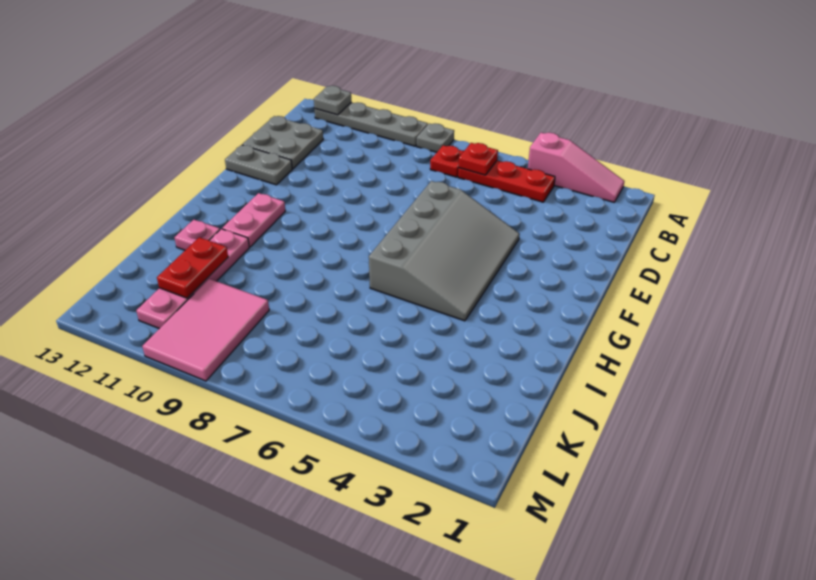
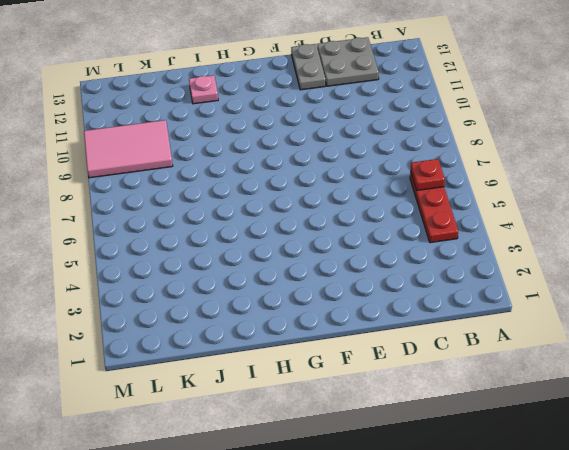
none -> pink slope A2:A4 level 1 top 4
none -> grey plate A8 level 1
none -> grey plate A9:A12 level 1

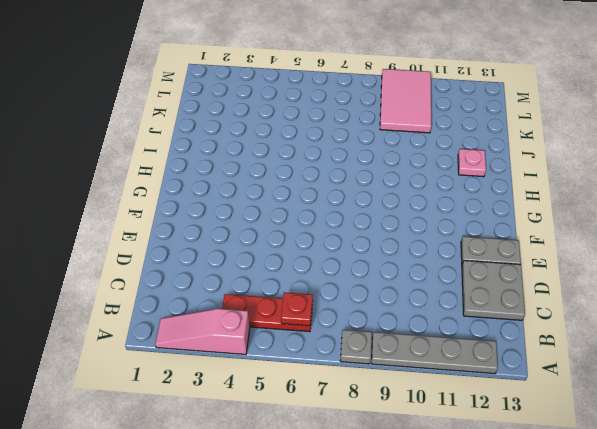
none -> red plate B7 level 1
none -> grey slope E4:H6 level 1 top 6
none -> pink plate G11:H11 level 1

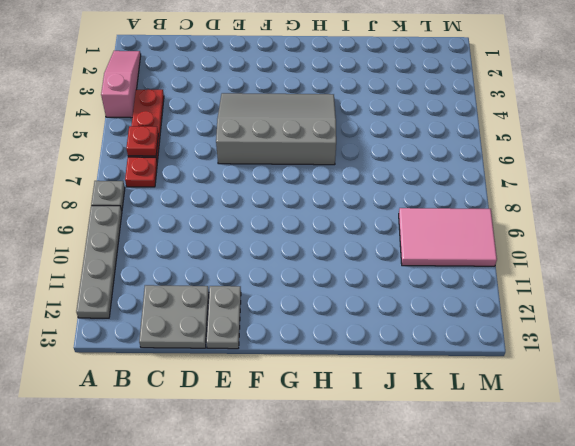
none -> pink plate G11:H11 level 1
none -> pink plate I11:L11 level 1
none -> pink plate I12 level 1

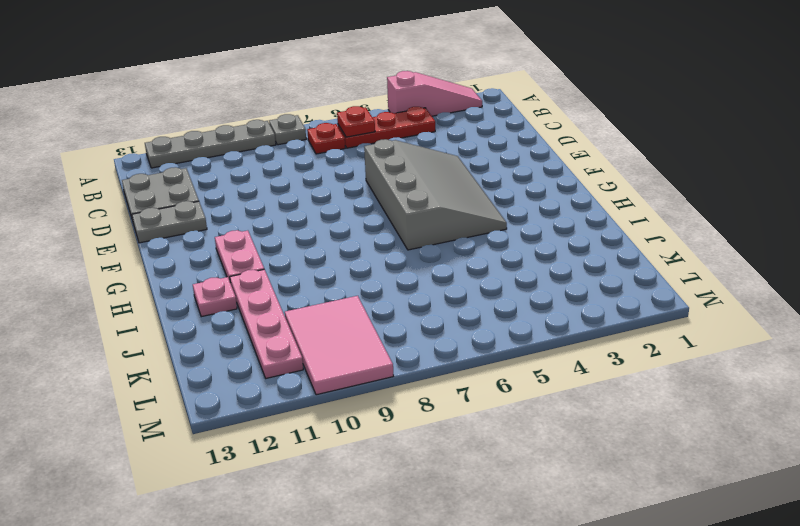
none -> grey plate A12 level 2
none -> red plate J11:K11 level 2

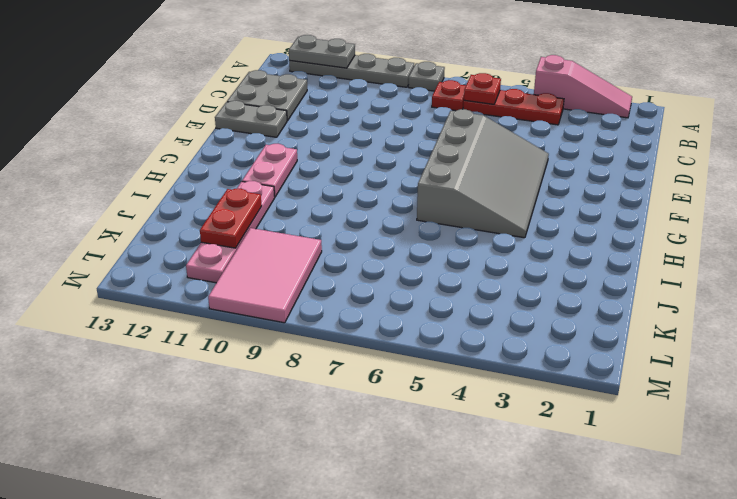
grey plate A11:A12 level 2 -> grey plate A12 level 2
none -> pink plate I12 level 1

